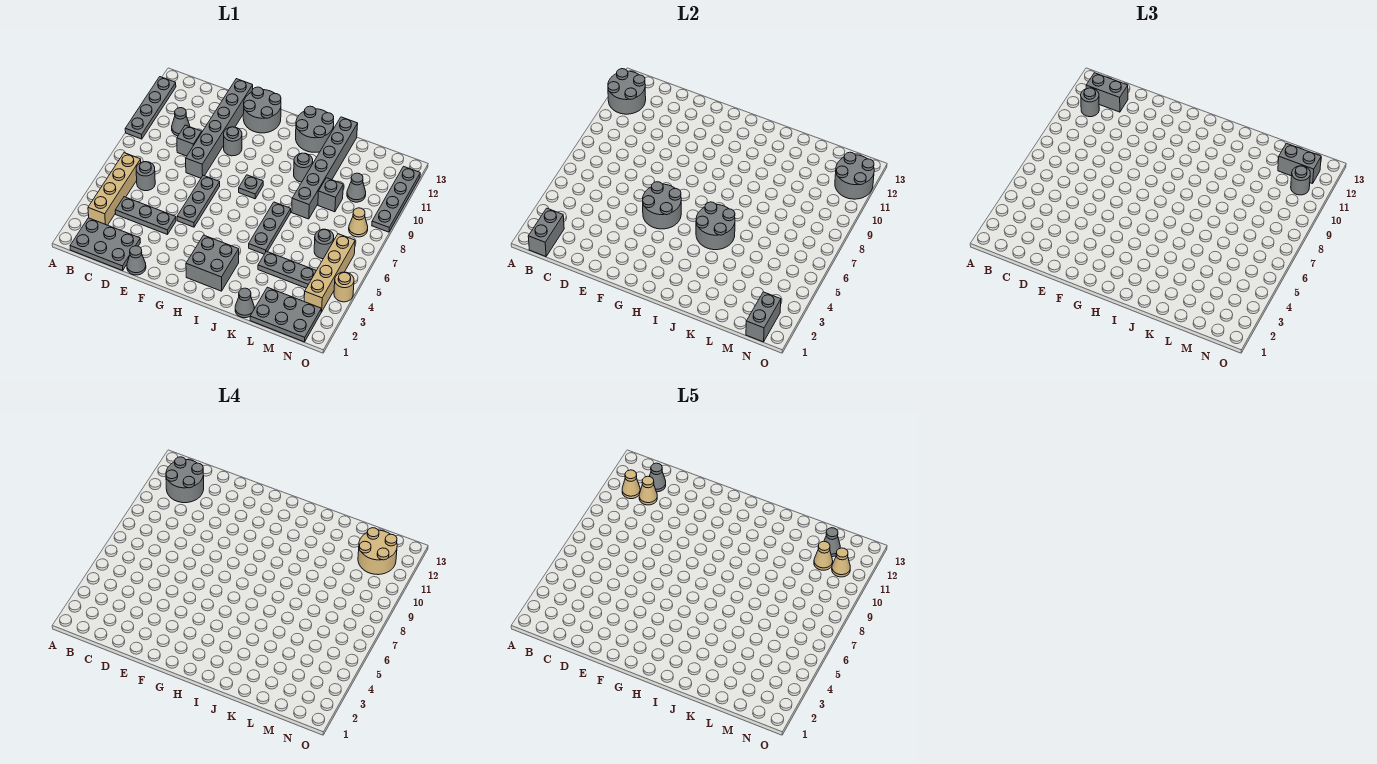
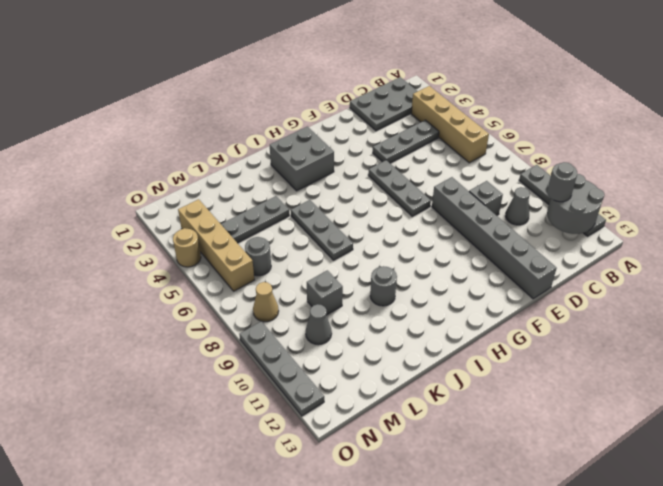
none -> grey round brick C6 level 1
none -> grey cone E1 level 1
none -> grey round brick F10 level 1
none -> grey round brick F12:G13 level 1

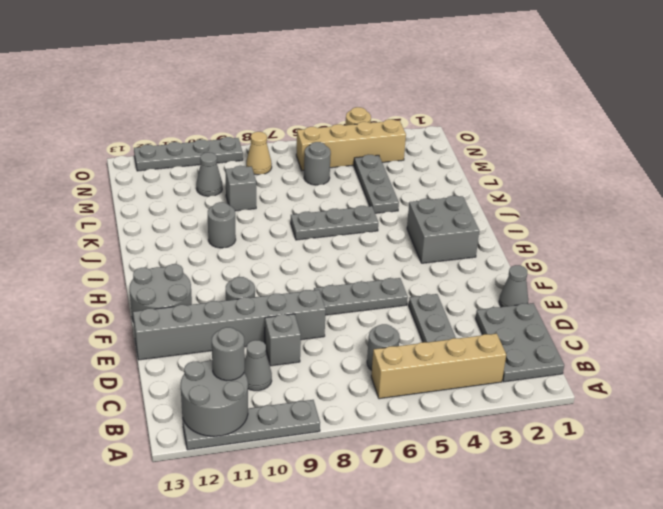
none -> grey plate H8 level 1
none -> grey round brick I12:J13 level 1
none -> grey cone K1 level 1
none -> grey brick K8:K13 level 1

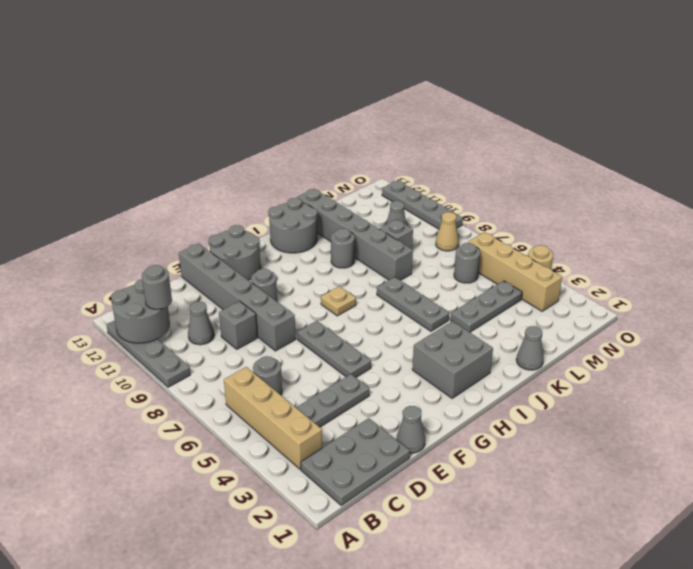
tan plate H8 level 1 -> grey plate H8 level 1
none -> grey plate L1:N2 level 1
none -> grey brick B1:B2 level 2
none -> grey round brick F5:G6 level 2
none -> grey round brick I5:J6 level 2

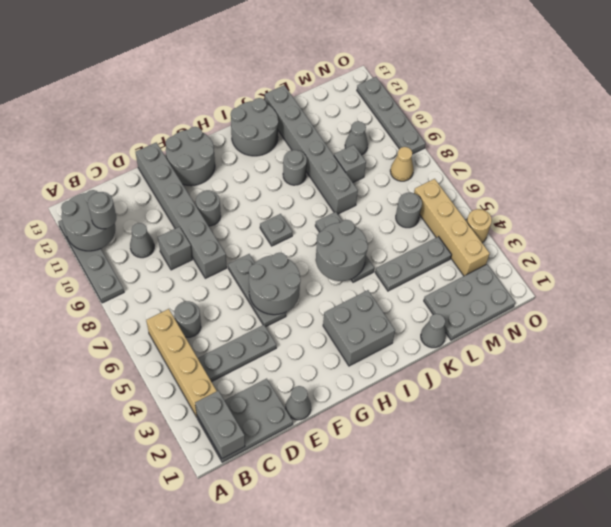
none -> grey brick N1:N2 level 2
none -> grey round brick N11:O12 level 2
none -> grey brick B12:C12 level 3
none -> grey brick M12:N12 level 3

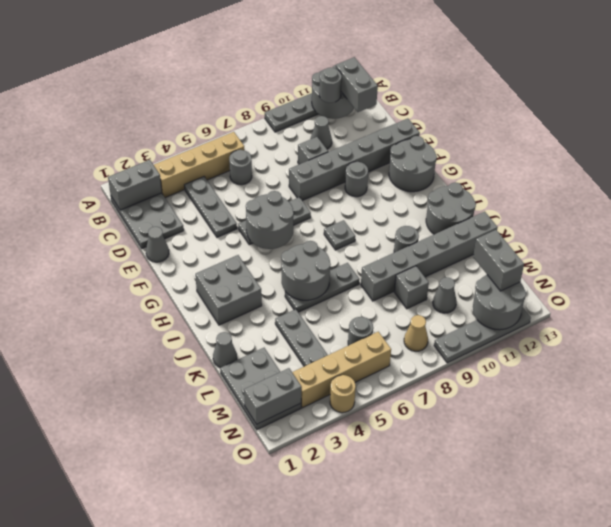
none -> grey round brick N11 level 3
none -> grey round brick B11:C12 level 4
none -> tan round brick M11:N12 level 4
none -> tan cone B11 level 5

